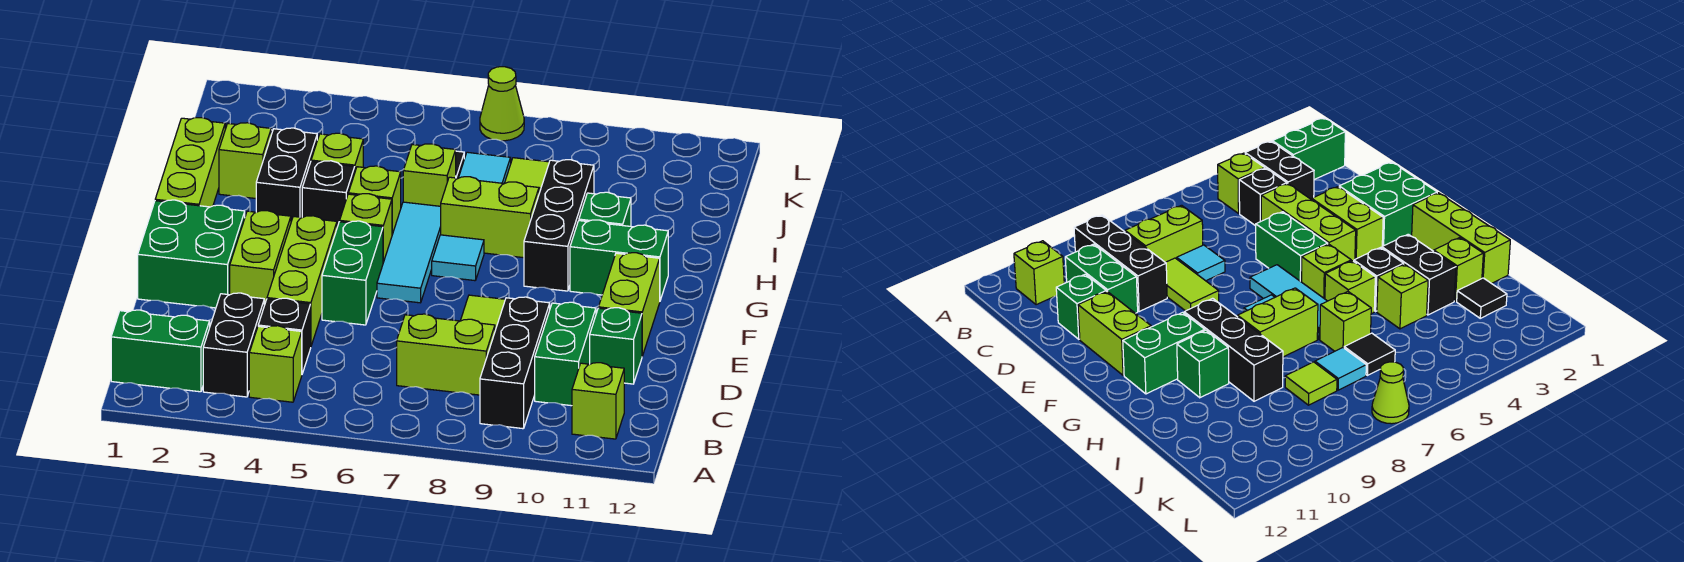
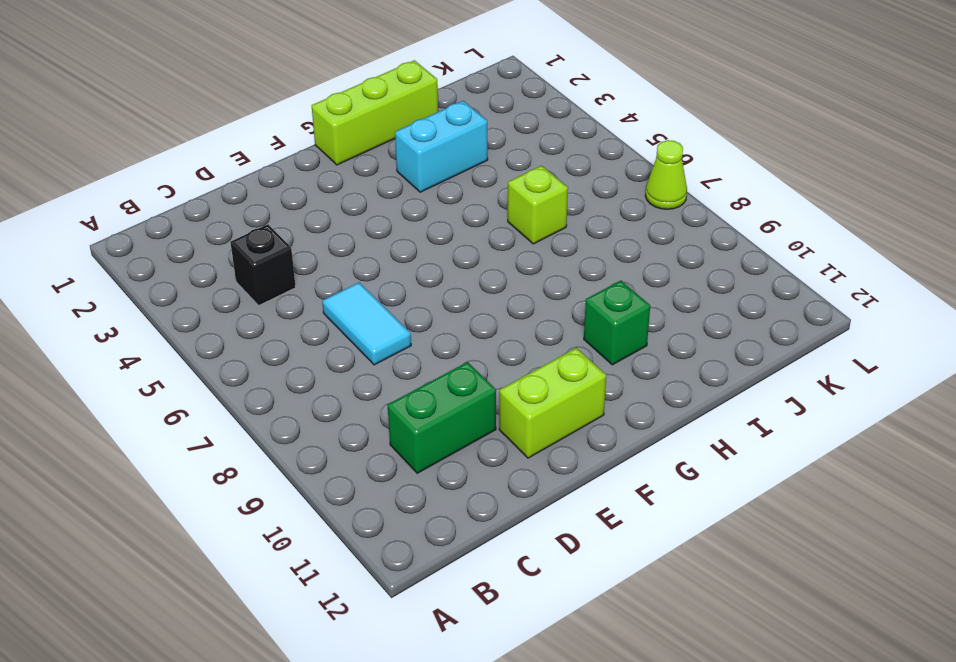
cyan tile D6:D7 level 1 -> cyan tile D7 level 1
cyan brick H3:I3 level 1 -> black brick H3:I3 level 1
none -> green brick B1:B2 level 1
none -> black brick B3:C3 level 1
none -> lime brick B4 level 1
none -> black brick B9:D9 level 1

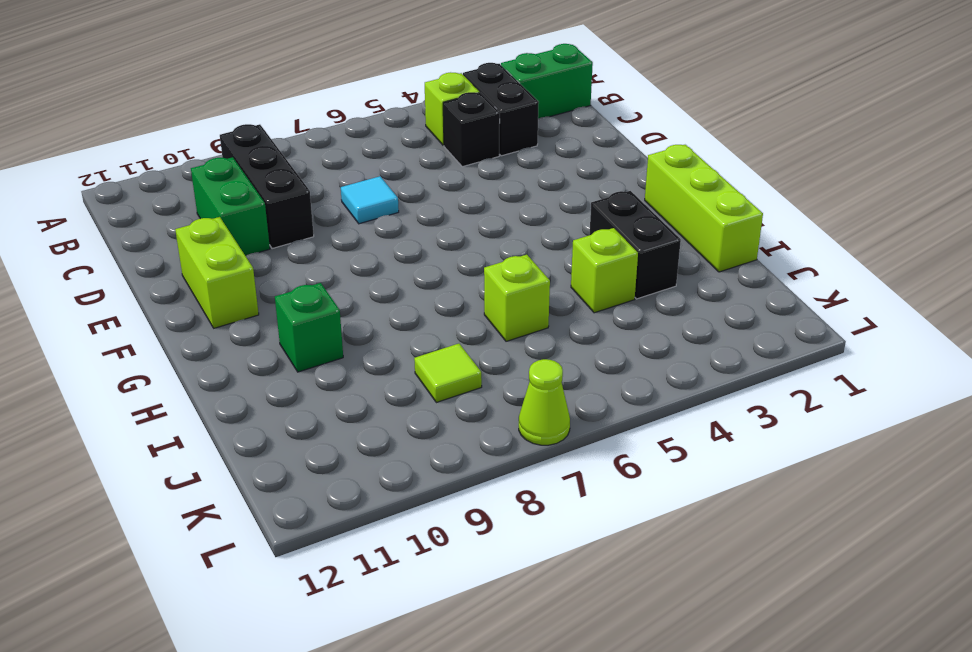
none -> lime brick B11 level 1
none -> lime brick C7:C8 level 1
none -> lime brick D4:F4 level 1
none -> lime tile D8:E8 level 1

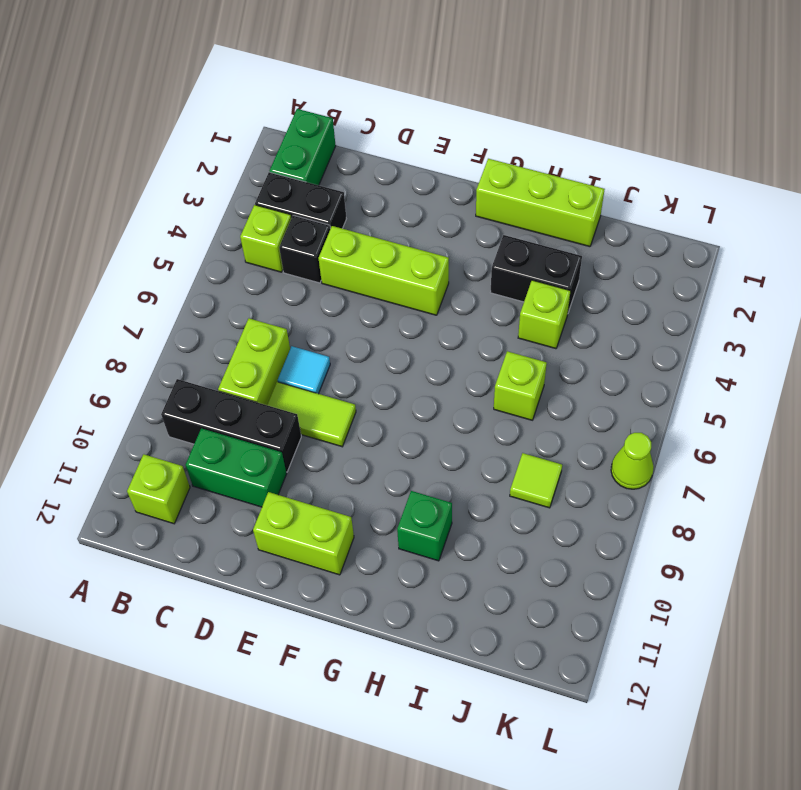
none -> green brick D11 level 1
none -> green brick E1:F2 level 1
none -> lime brick E3:F3 level 1
none -> green brick E5:F5 level 1

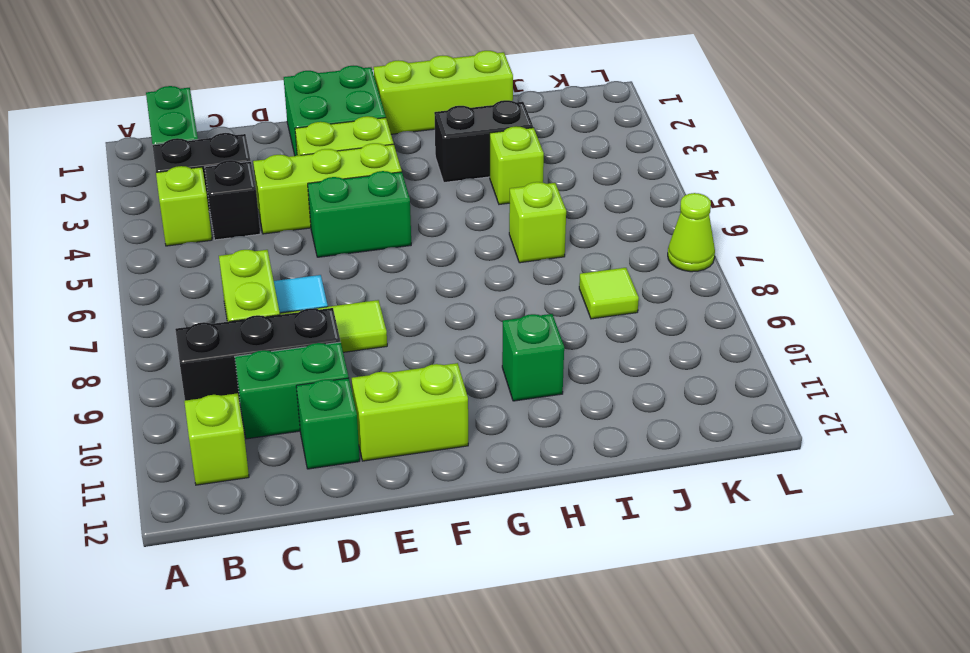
none -> cyan tile F6:H6 level 1
none -> lime brick G5 level 1
none -> cyan tile G7 level 1
none -> black brick G9:I9 level 1

